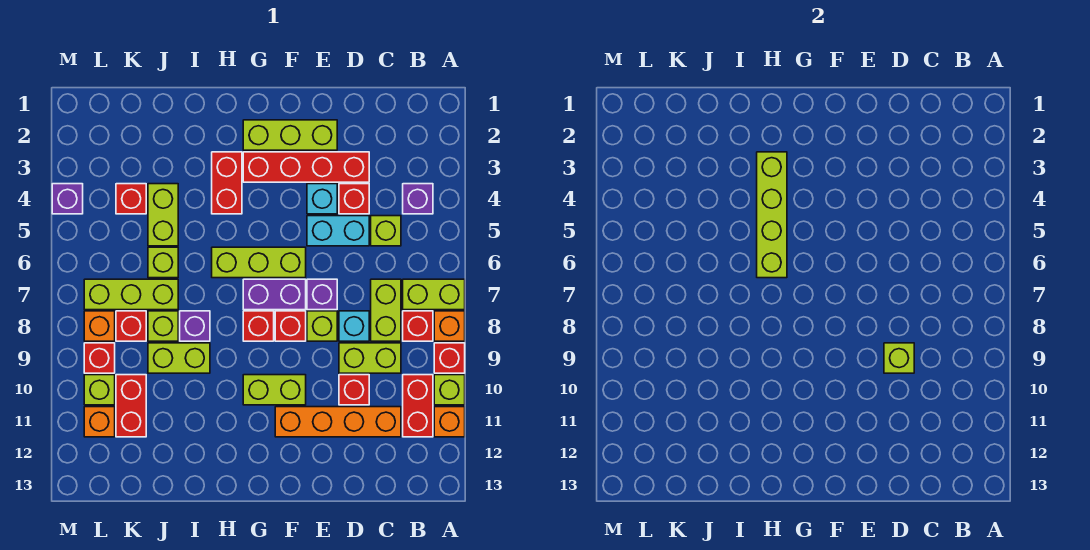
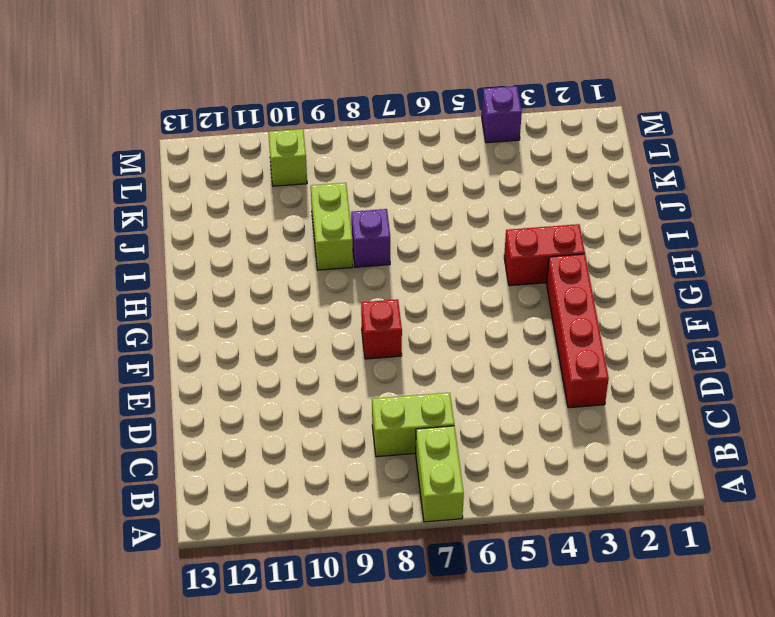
none -> orange brick A8 level 1
none -> red brick A9 level 1
none -> lime brick A10 level 1
none -> orange brick A11 level 1

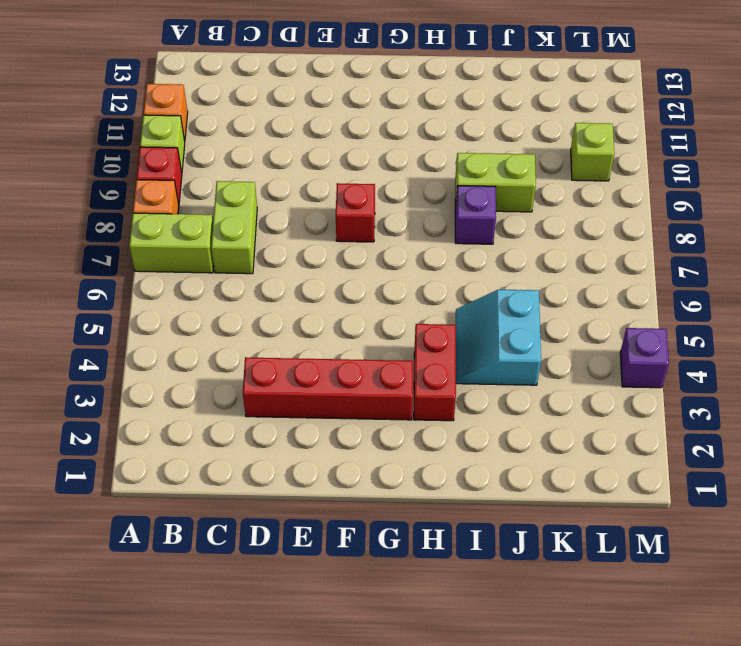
cyan slope I4:J5 level 1 top J -> lime brick J4:J5 level 1
none -> purple brick B4 level 1
none -> red brick B8 level 1
none -> red brick B10:B11 level 1
none -> lime brick C5 level 1

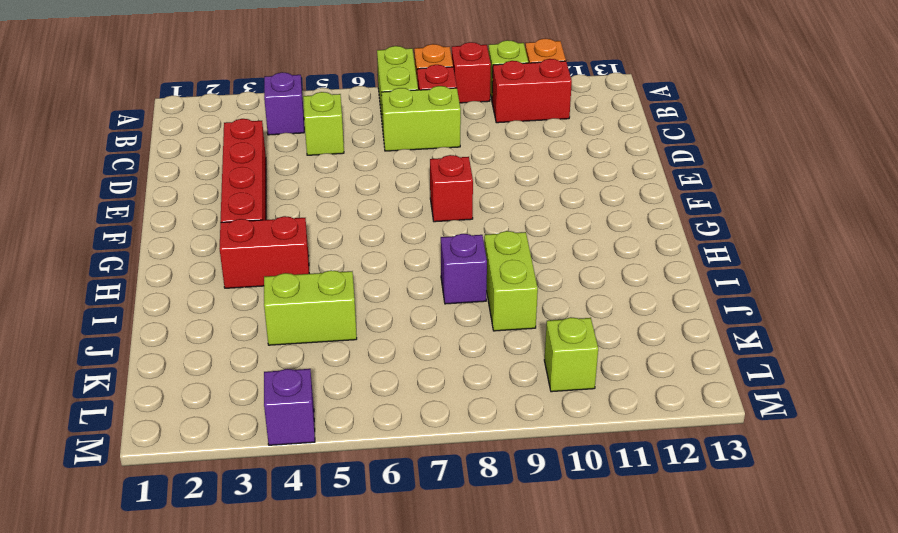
none -> lime brick C9:D9 level 1
none -> orange brick C11:F11 level 1
none -> red brick D4 level 1
none -> cyan brick D5:E5 level 1

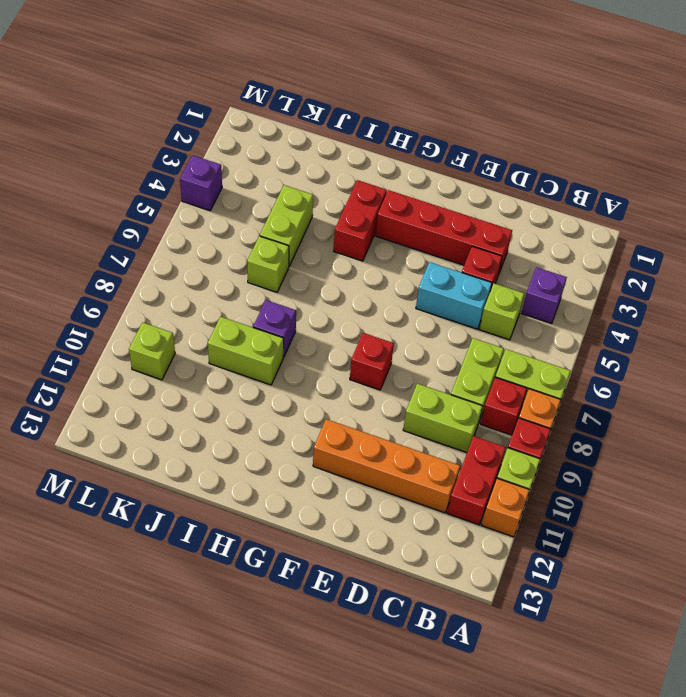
none -> cyan brick D8 level 1
none -> red brick D10 level 1
none -> lime brick E2:G2 level 1
none -> cyan brick E4 level 1

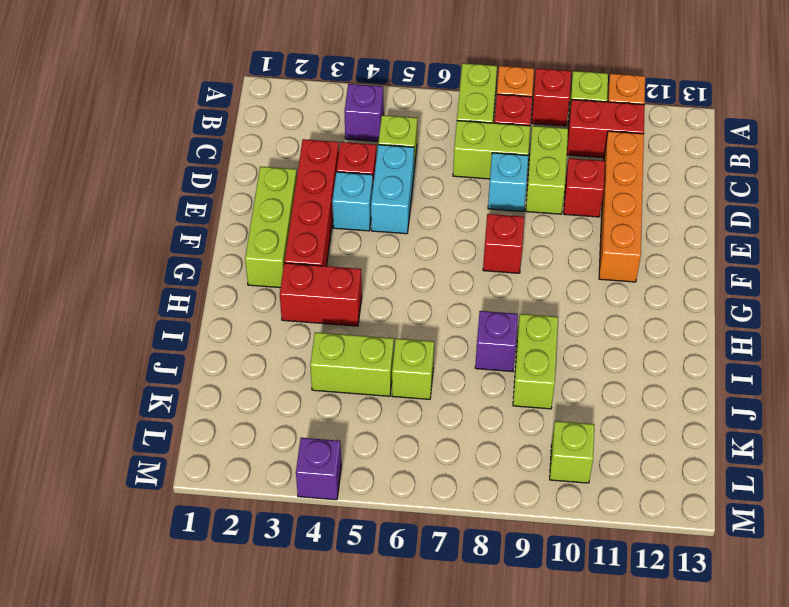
none -> purple brick E7 level 1
none -> lime brick E8 level 1
none -> lime brick F6:H6 level 1
none -> purple brick F7:G7 level 1

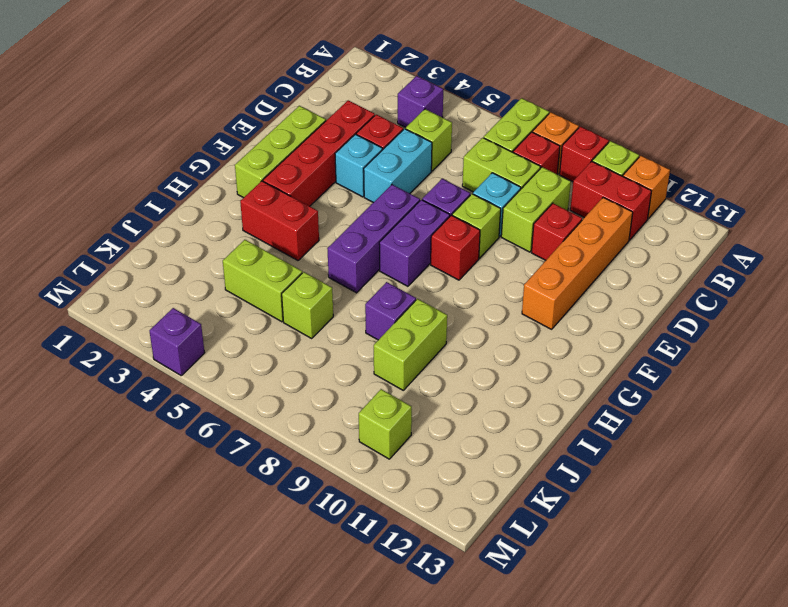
purple brick F6:H6 level 1 -> lime brick F6:H6 level 1
none -> lime brick F10:G10 level 1
none -> red brick G8 level 1
none -> lime brick J7:L7 level 1
none -> lime brick J8 level 1

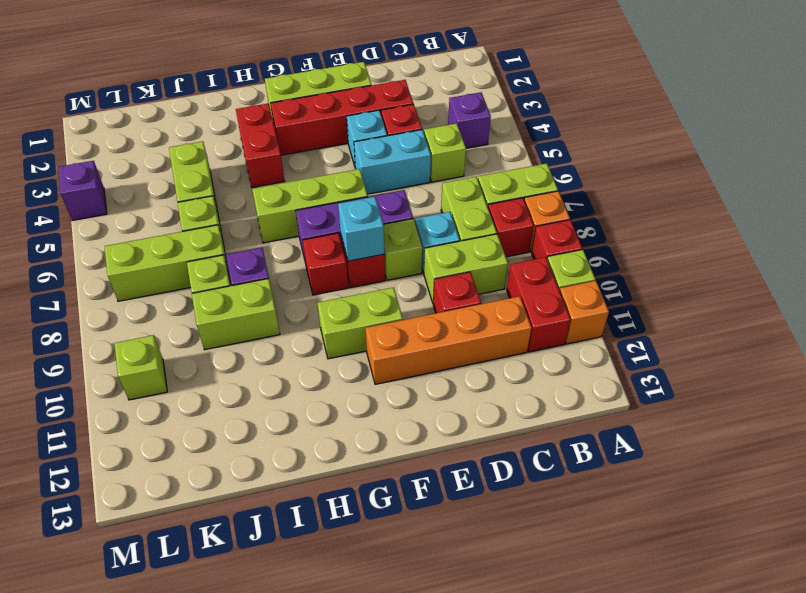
cyan brick F8 level 2 -> none
none -> red brick K4 level 1
none -> red brick K8 level 1
none -> red brick K10:K11 level 1
none -> orange brick L8 level 1

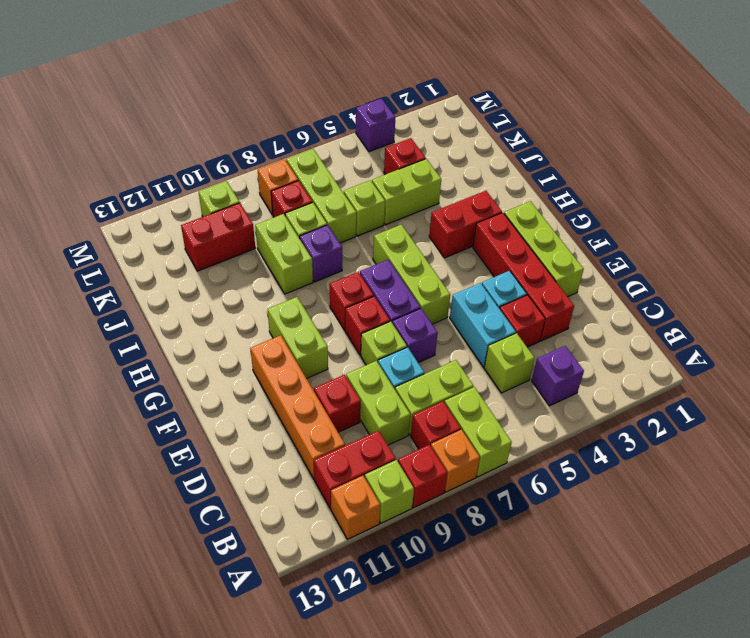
none -> red brick L9 level 1
none -> orange brick L11 level 1
none -> lime brick D9 level 2
none -> lime brick H3:H6 level 2

